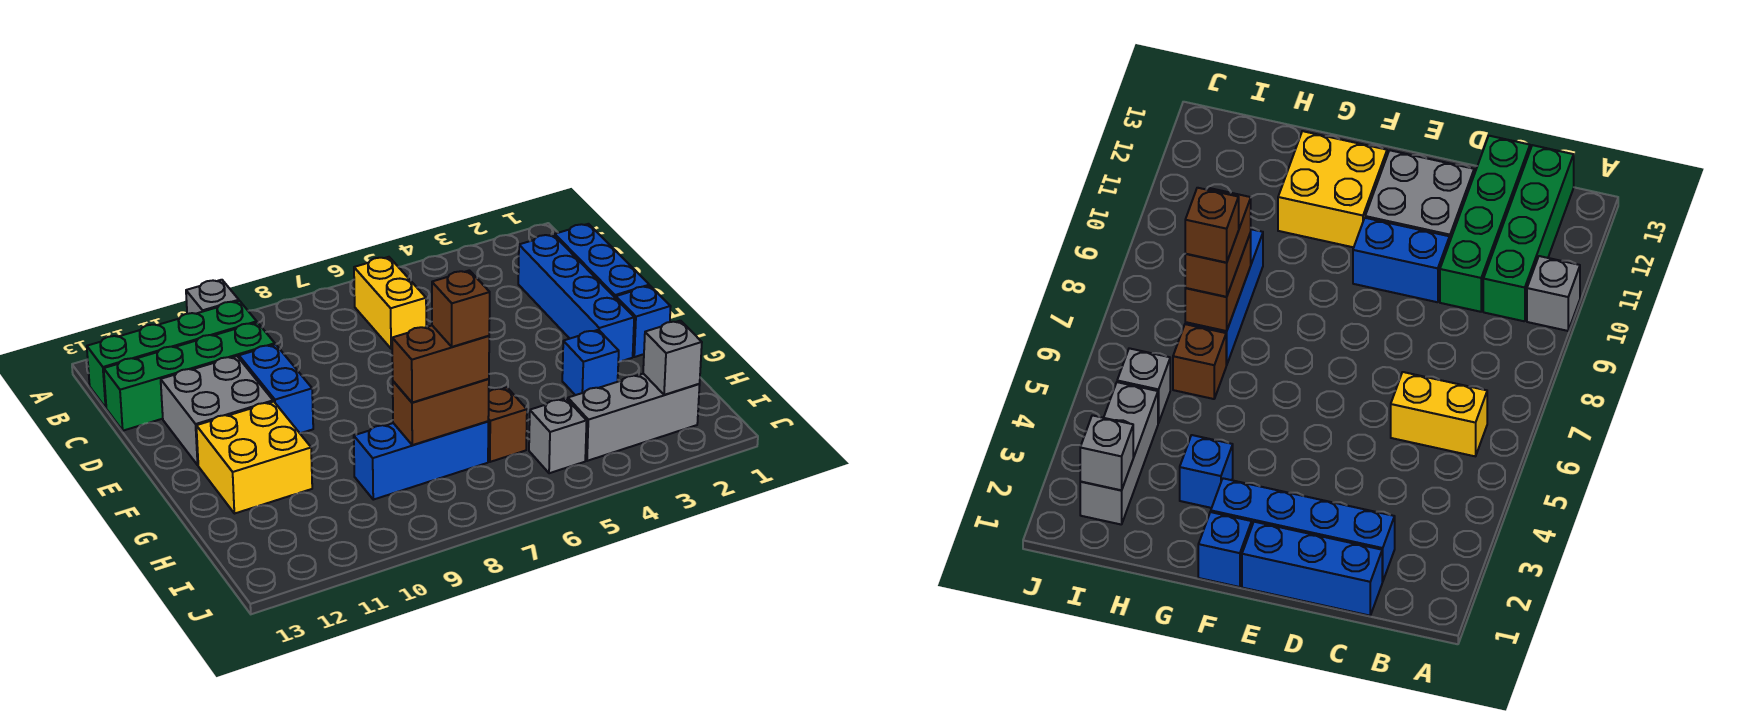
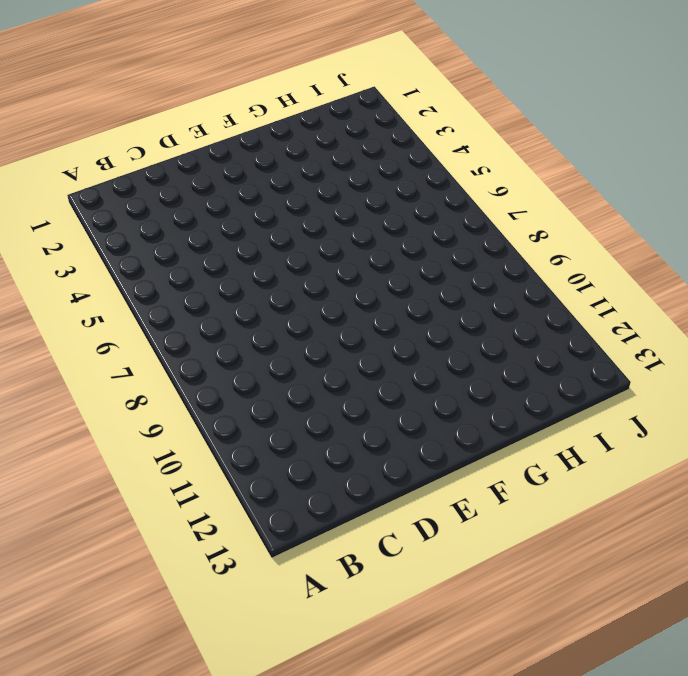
none -> grey brick A10 level 1
none -> yellow brick B6:C6 level 1
none -> green brick B10:B13 level 1

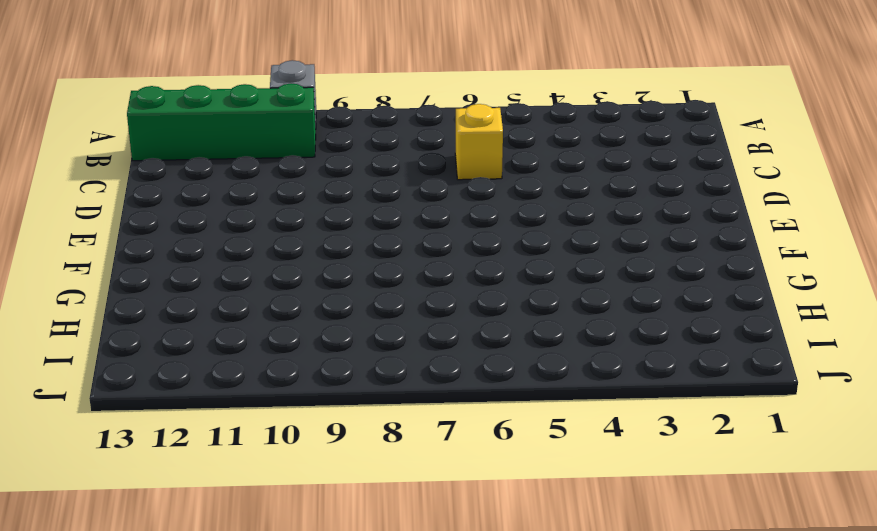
yellow brick C6 level 1 -> yellow brick B6:C6 level 1
none -> blue brick C1:E1 level 1
none -> blue brick C2:F2 level 1
none -> green brick C10:C13 level 1

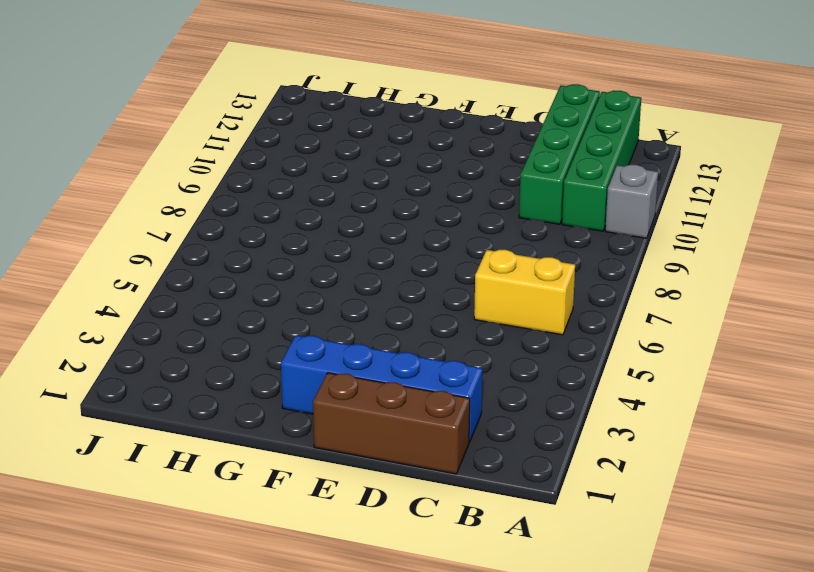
brown brick C1:E1 level 1 -> blue brick C1:E1 level 1
none -> blue brick D10:E10 level 1
none -> grey brick D11:E12 level 1
none -> blue brick F1 level 1

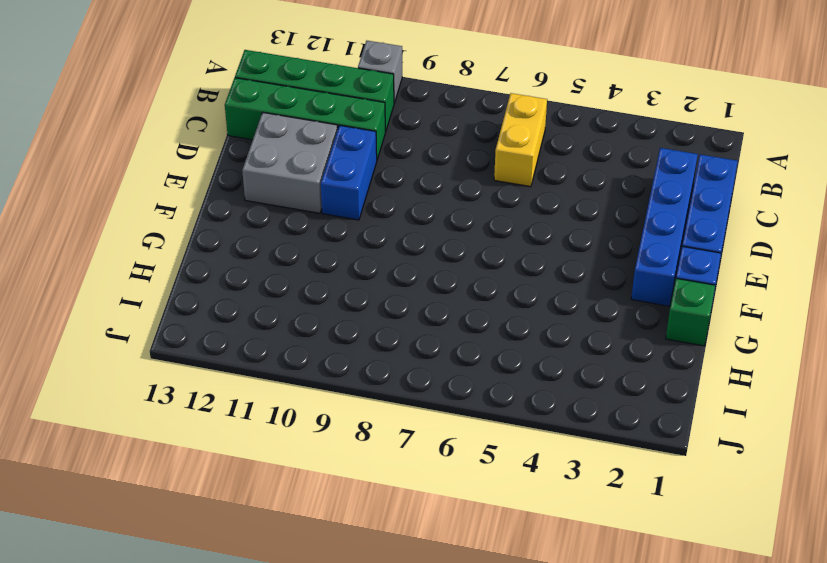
green brick G1 level 1 -> none
none -> yellow brick F11:G12 level 1
none -> blue brick G3 level 1
none -> brown brick H6 level 1

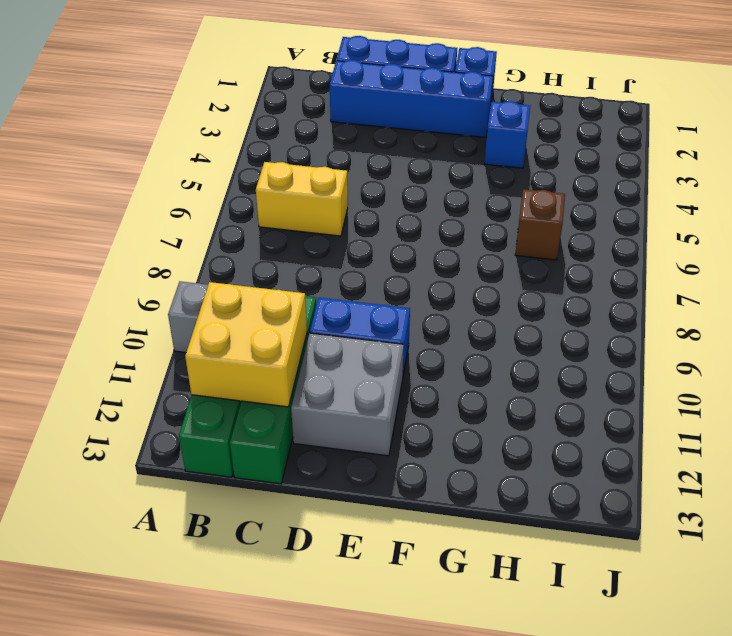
yellow brick B11:C12 level 2 -> yellow brick F11:G12 level 1
none -> blue brick H7:H9 level 1
none -> grey brick I2:I4 level 1
none -> grey brick I5 level 1

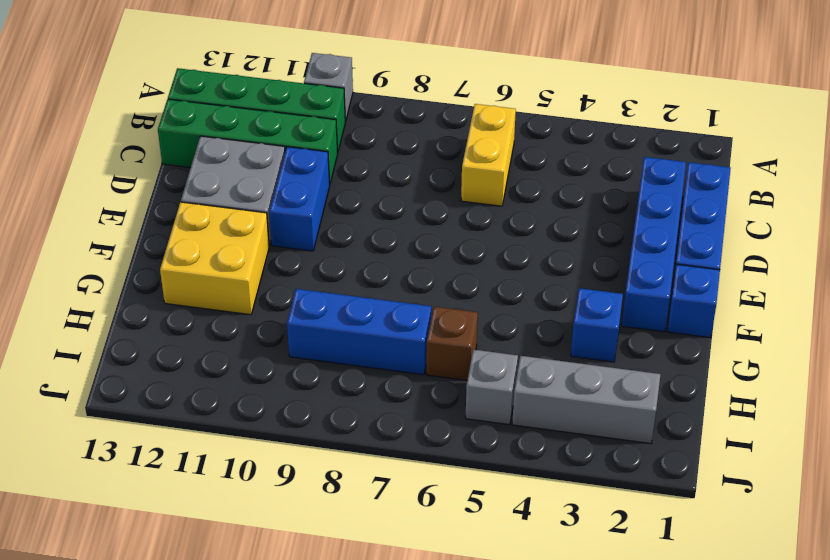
none -> brown brick H7:H8 level 2
none -> grey brick I2 level 2
none -> brown brick H7:H8 level 3

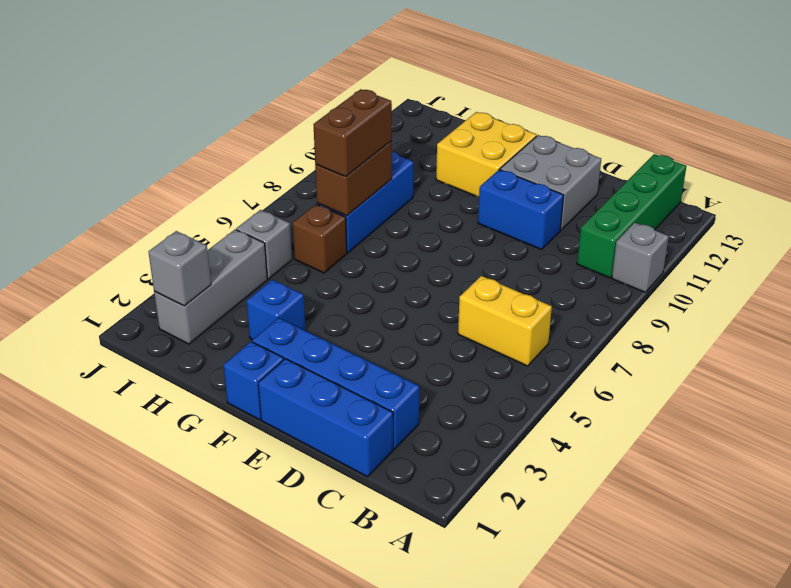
none -> green brick C10:C13 level 1
none -> brown brick H7 level 4

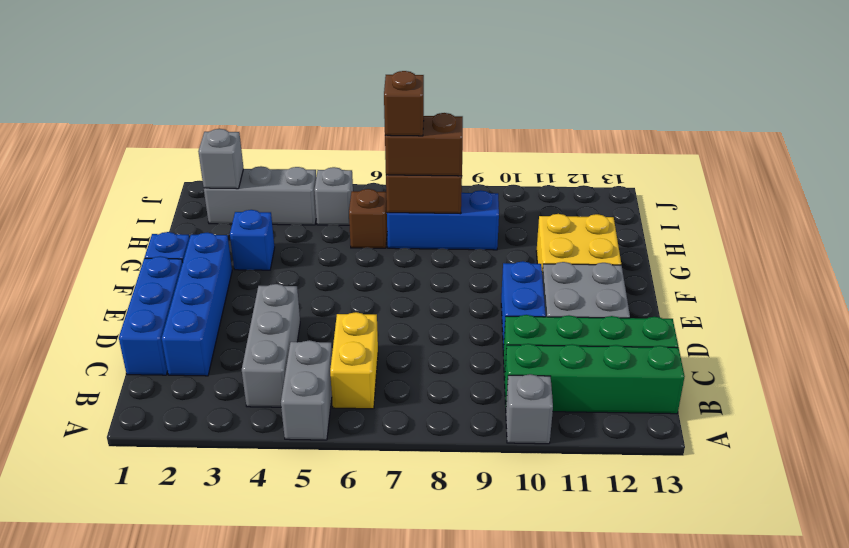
grey brick A5:B5 level 1 -> none
grey brick B4:D4 level 1 -> none

